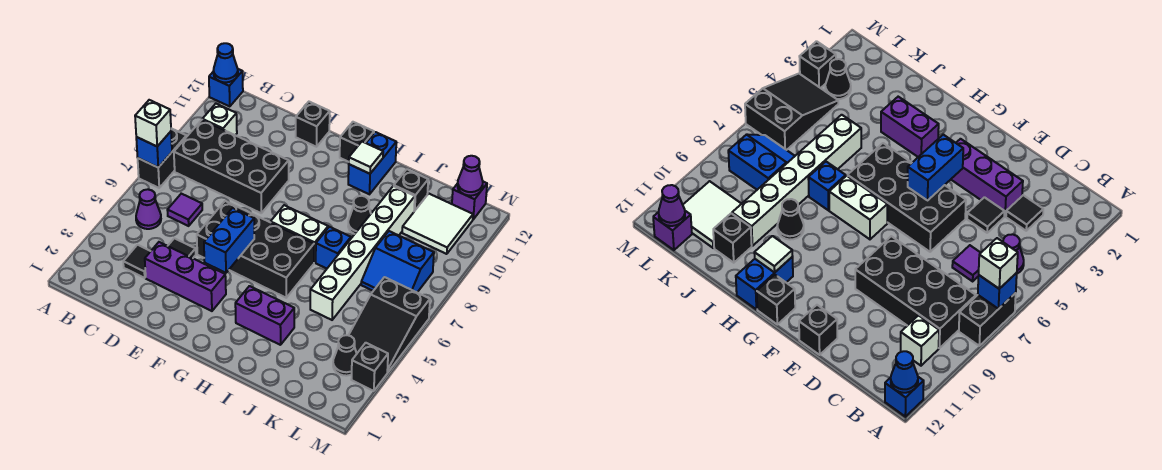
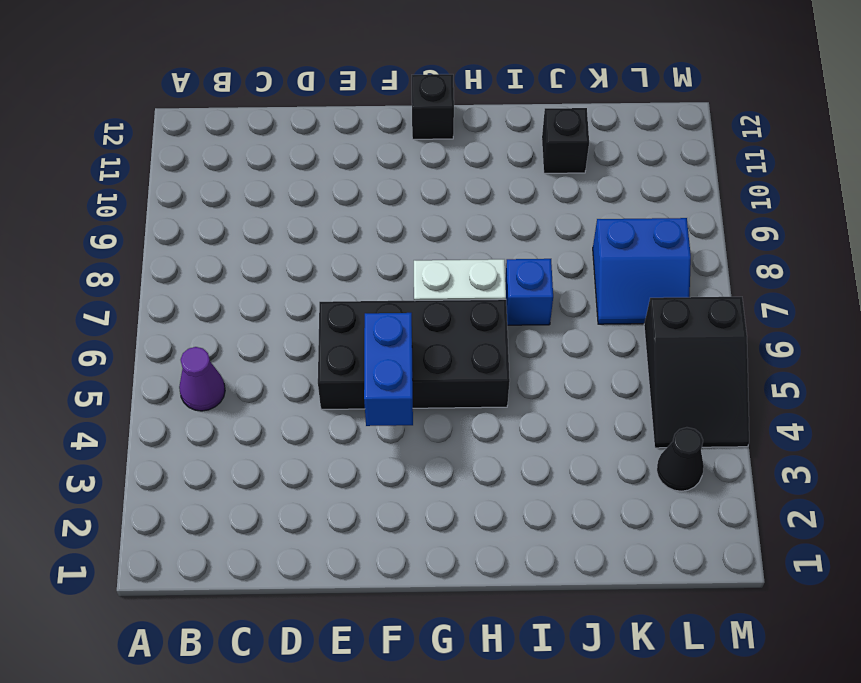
none -> black brick A7:A8 level 1
none -> blue brick A12 level 1
none -> black brick B8:E9 level 1
none -> white brick B10 level 1

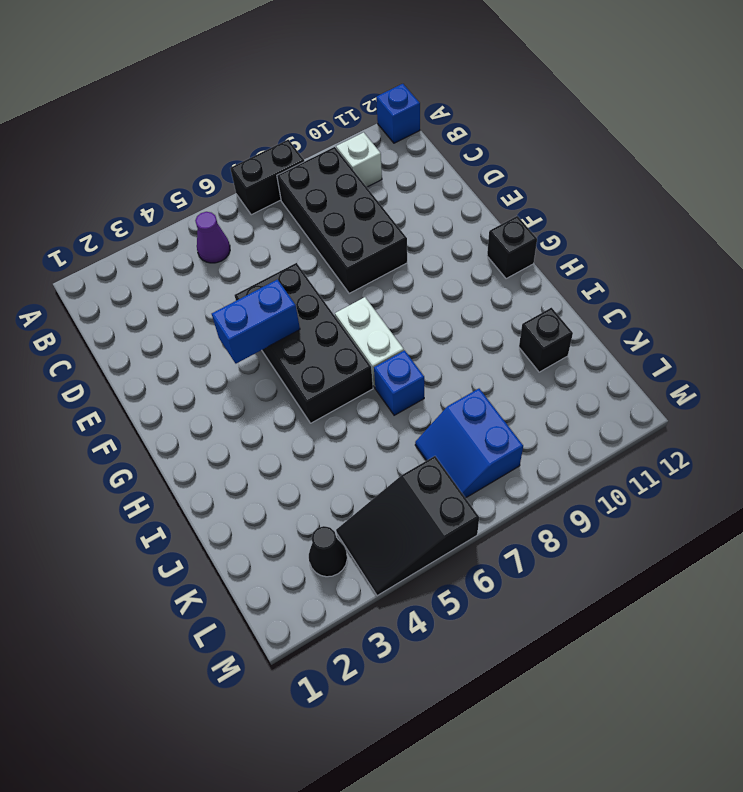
none -> black tile C3 level 1
none -> purple tile C6 level 1
none -> purple brick D3:F3 level 1
none -> black tile D4 level 1

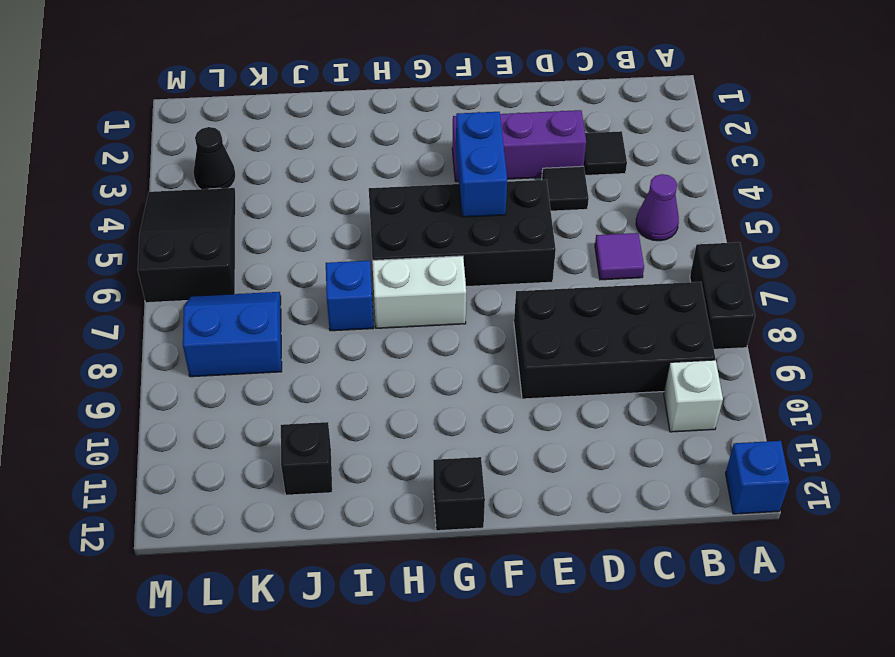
none -> black brick E12 level 1
none -> purple brick H3:I3 level 1
none -> blue brick H11:H12 level 1
none -> black cone I9 level 1

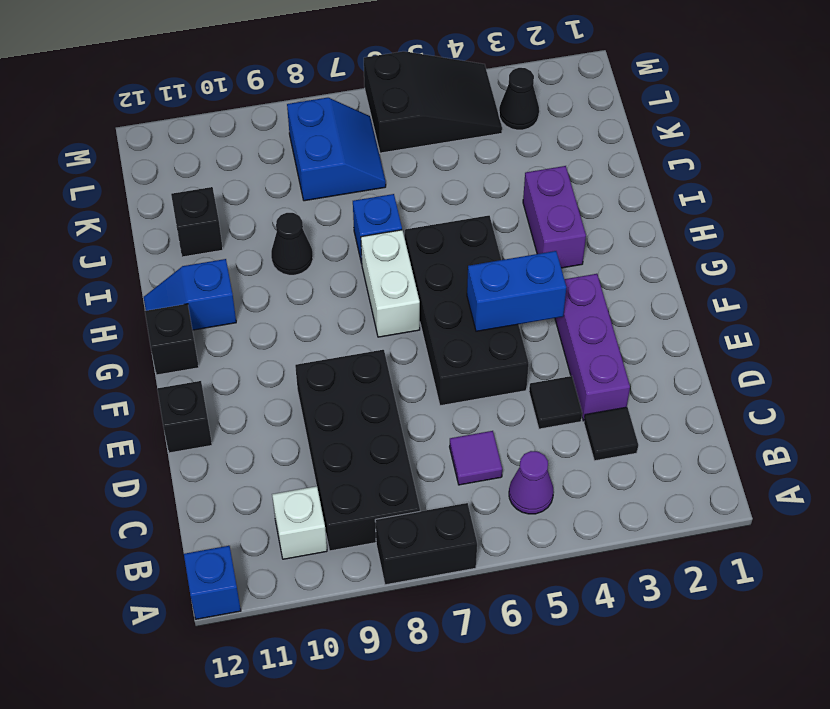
blue slope H11:H12 level 1 top 11 -> blue brick H11:H12 level 1
none -> white brick J5:J10 level 1
none -> white tile K10:L11 level 1
none -> purple brick L12 level 1
none -> black brick M3 level 1

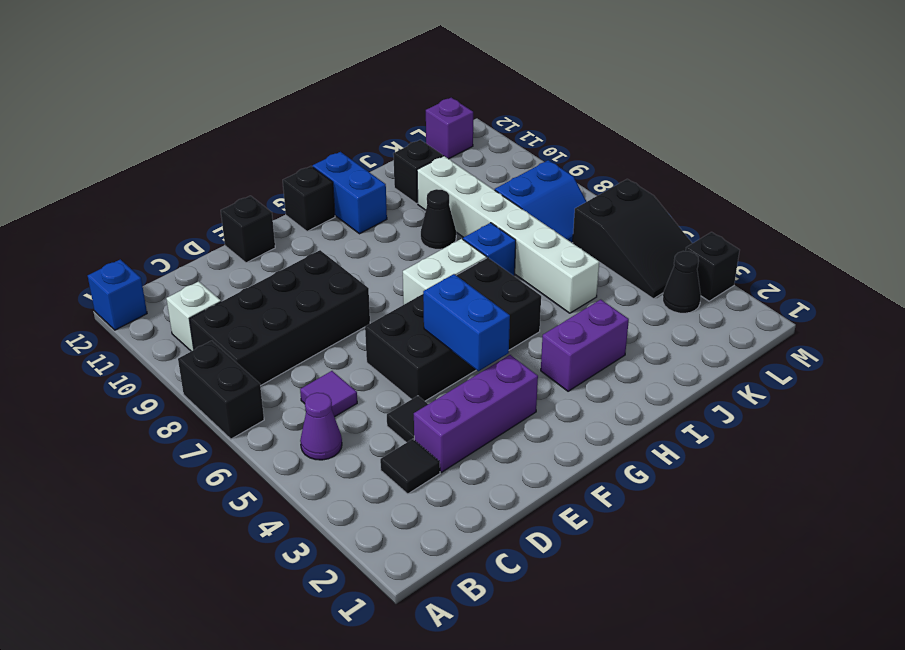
none -> white tile K10:L11 level 1
none -> blue brick A7 level 2
none -> blue cone A12 level 2
none -> white tile H11 level 2

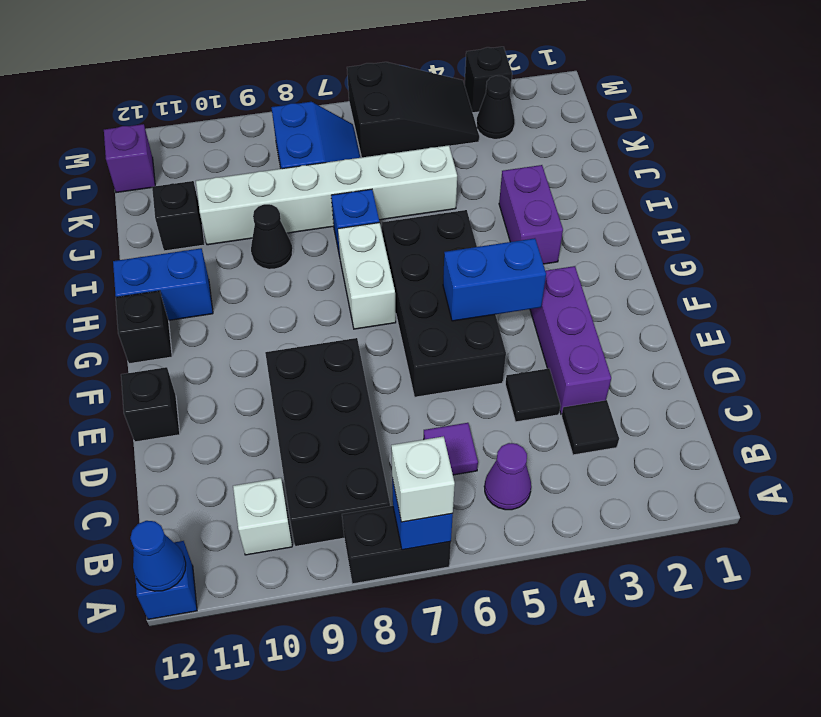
none -> white tile K10:L11 level 1
none -> white tile H11 level 2
none -> purple cone L12 level 2

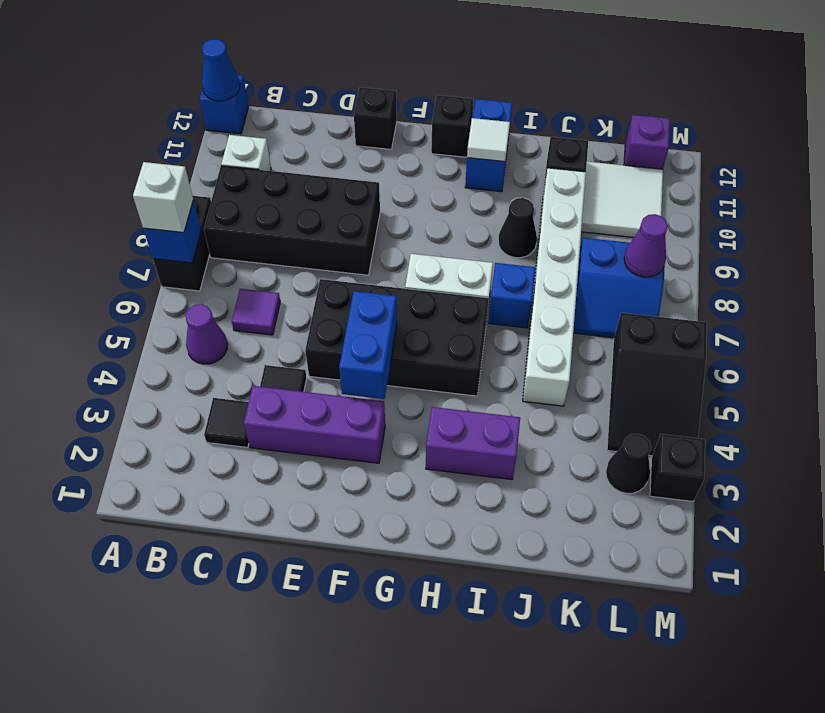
purple cone L8 level 2 -> purple cone L12 level 2

